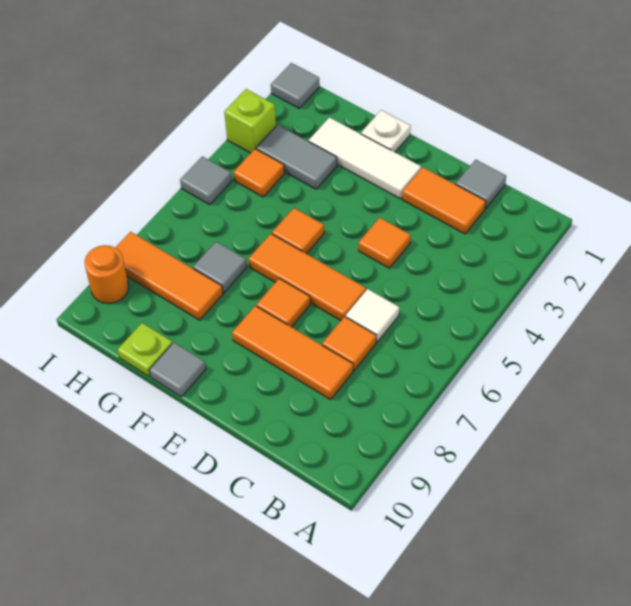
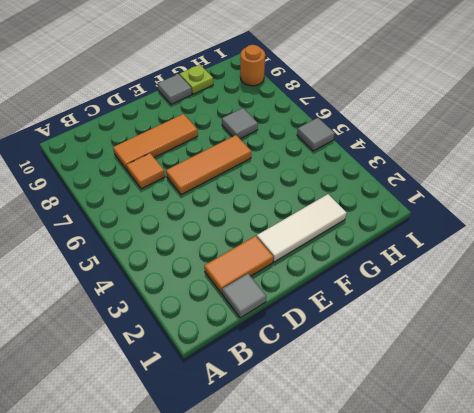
none -> white tile C6 level 1
none -> orange tile D4 level 1
none -> orange tile E7 level 1

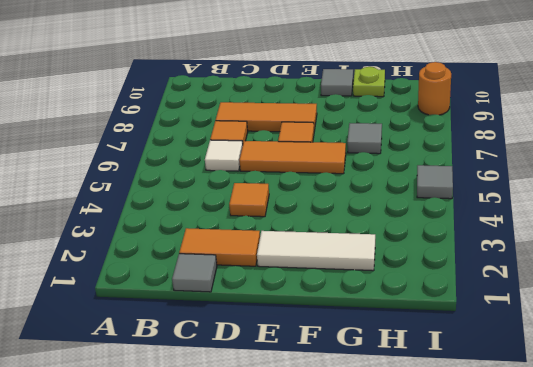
none -> white plate F1 level 1
none -> orange tile F5 level 1
none -> grey tile G3:H3 level 1

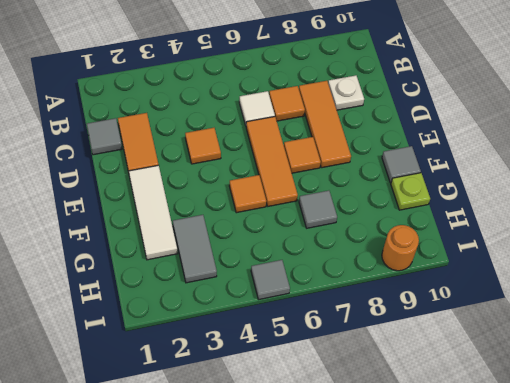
white plate C9 level 1 -> white plate F1 level 1
none -> orange tile G8:I8 level 1
none -> orange tile H4 level 1
none -> grey tile I1 level 1

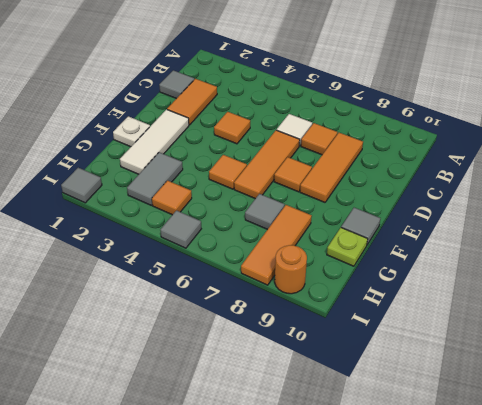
none -> lime brick I3 level 1

